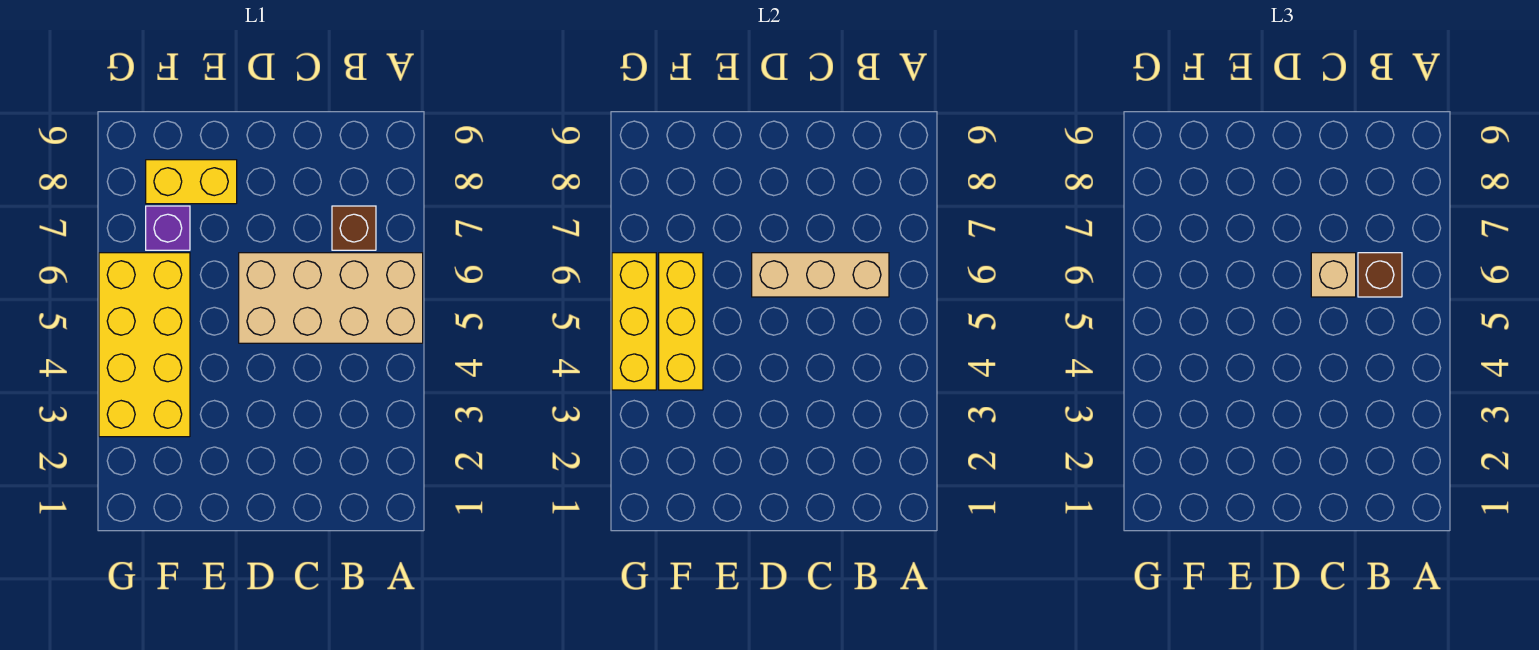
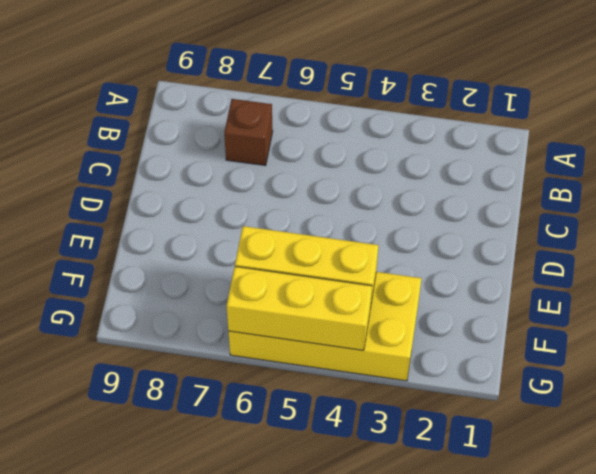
none -> tan brick A5:D6 level 1
none -> yellow brick E8:F8 level 1

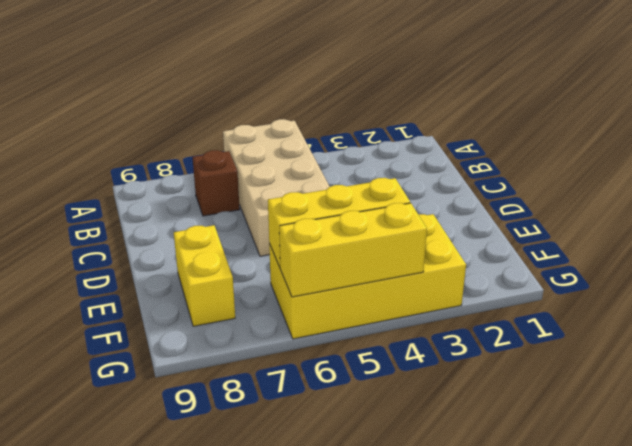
none -> purple brick F7 level 1
none -> tan brick B6:D6 level 2

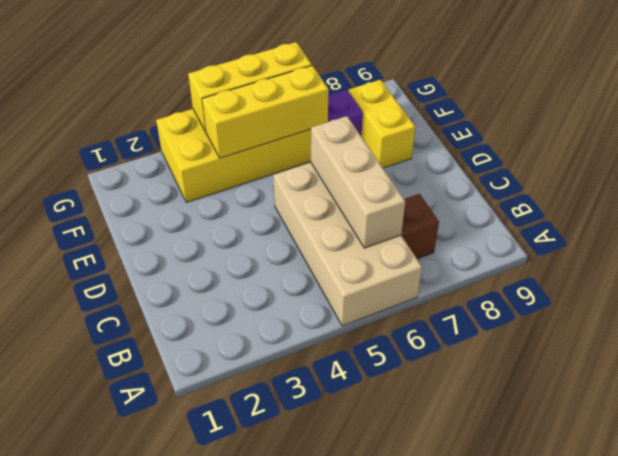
none -> brown brick B6 level 3
none -> tan brick C6 level 3

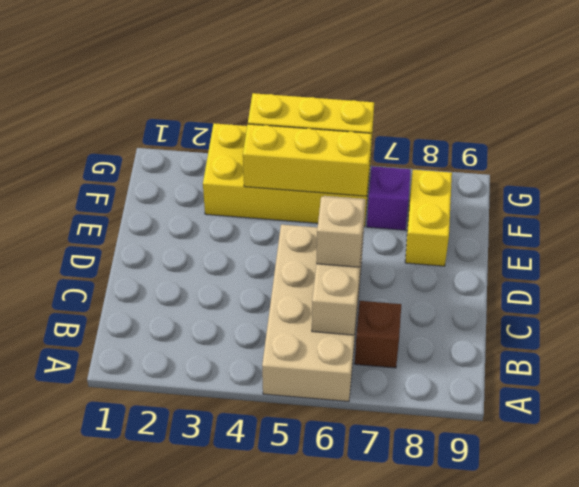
none -> brown brick B6 level 3

